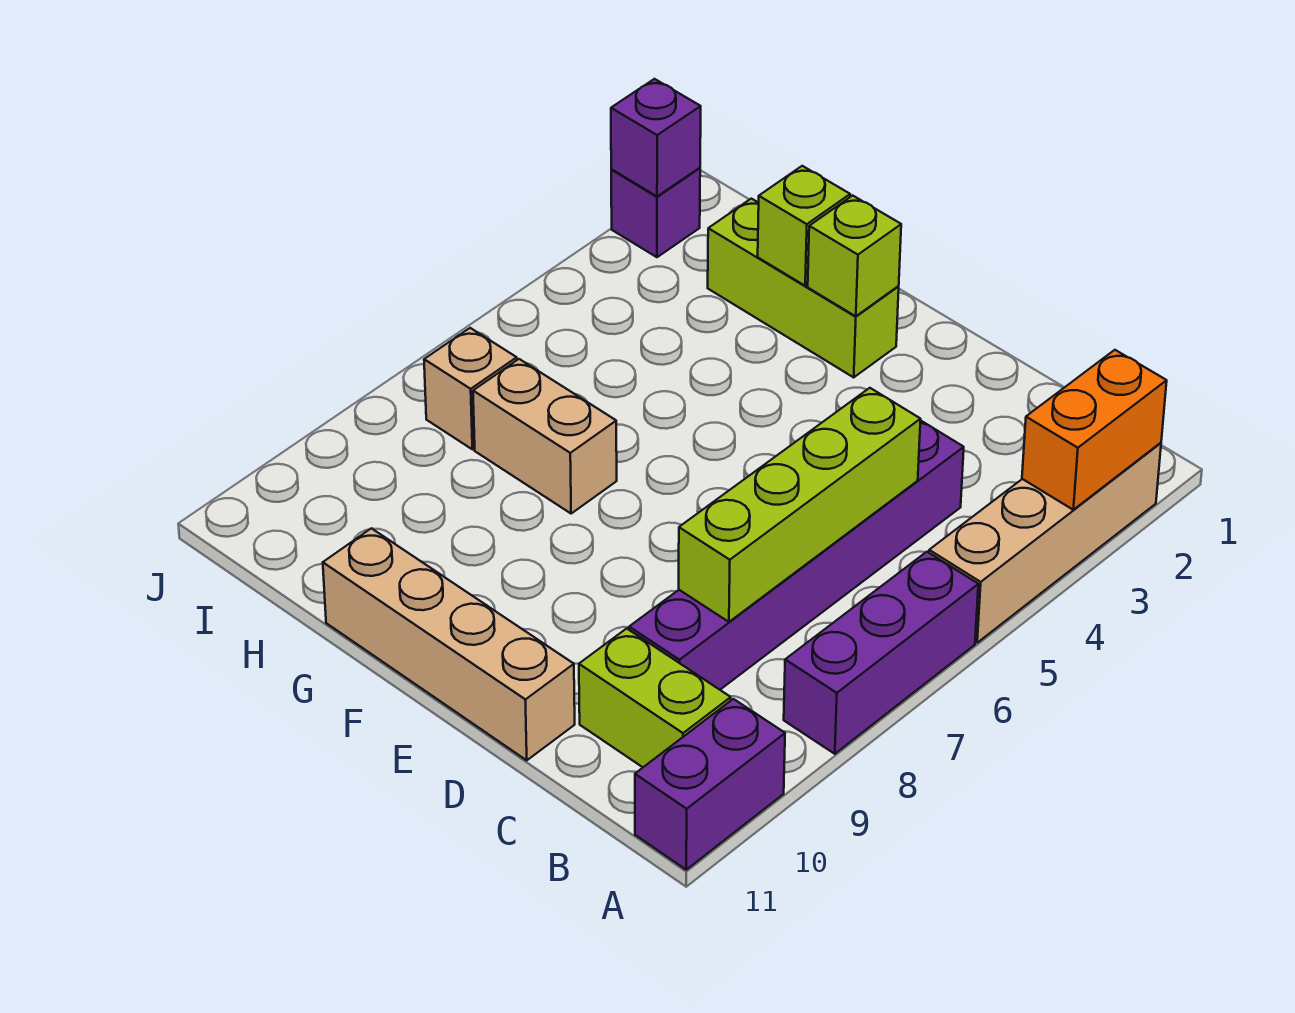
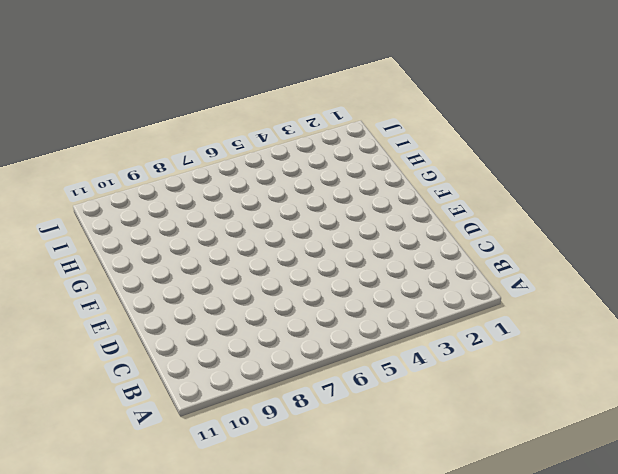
none -> tan brick A2:A5 level 1
none -> purple brick A6:A8 level 1
none -> purple brick A10:A11 level 1

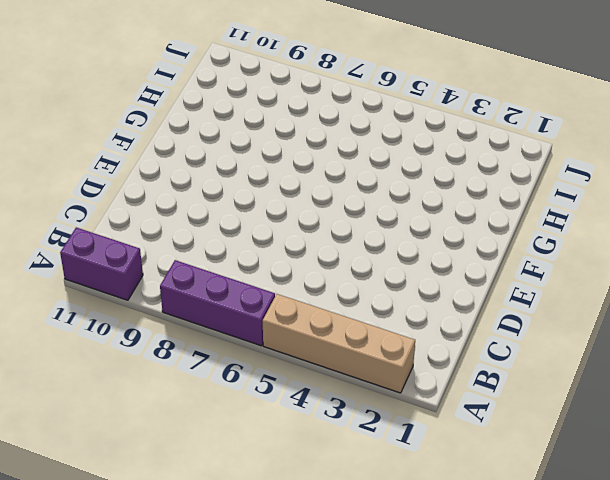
none -> lime brick B10:C10 level 1
none -> purple brick C4:C9 level 1
none -> tan brick D11:G11 level 1

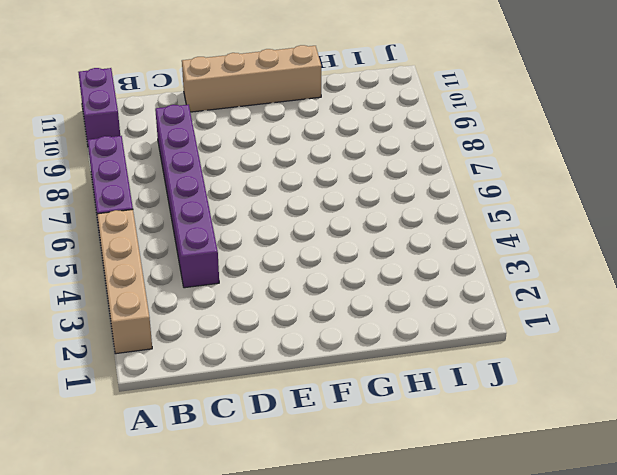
none -> lime brick B10:C10 level 1
none -> lime brick F2:H2 level 1
none -> tan brick G7:H7 level 1

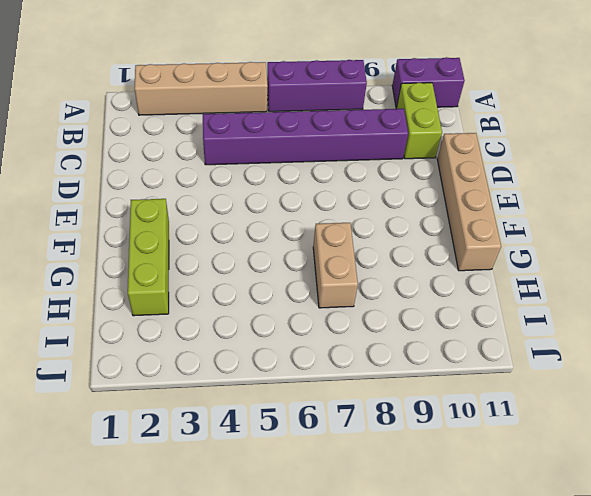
none -> tan brick I7 level 1
none -> purple brick J2 level 1
none -> orange brick A2:A3 level 2

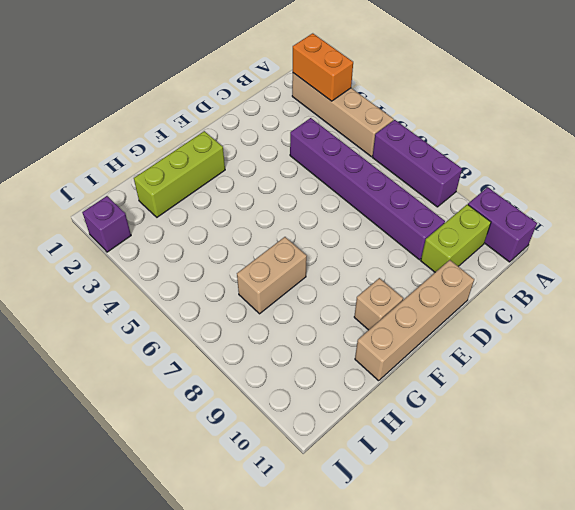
tan brick F10 level 1 -> tan brick I7 level 1
none -> lime brick C5:C8 level 2
none -> lime brick F2 level 2
none -> lime brick G2 level 2

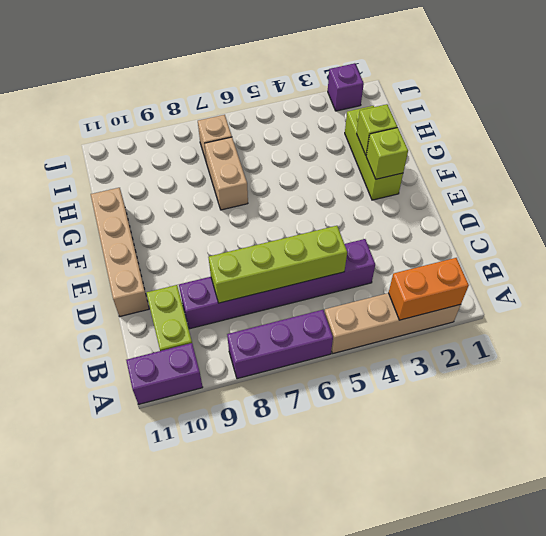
none -> purple brick J2 level 2

